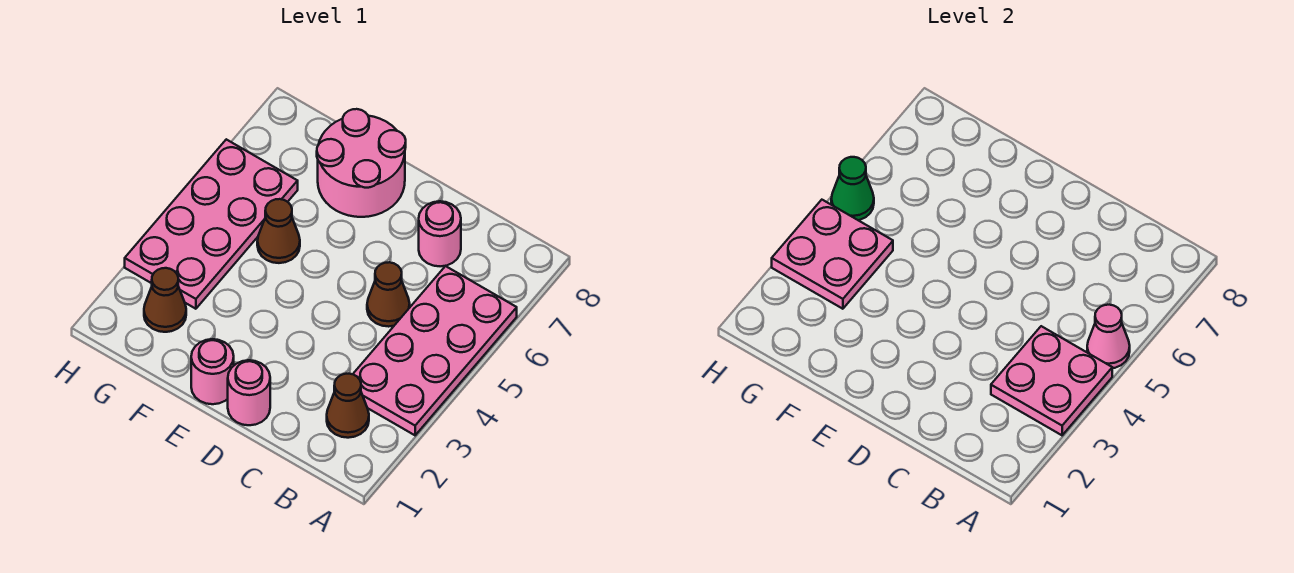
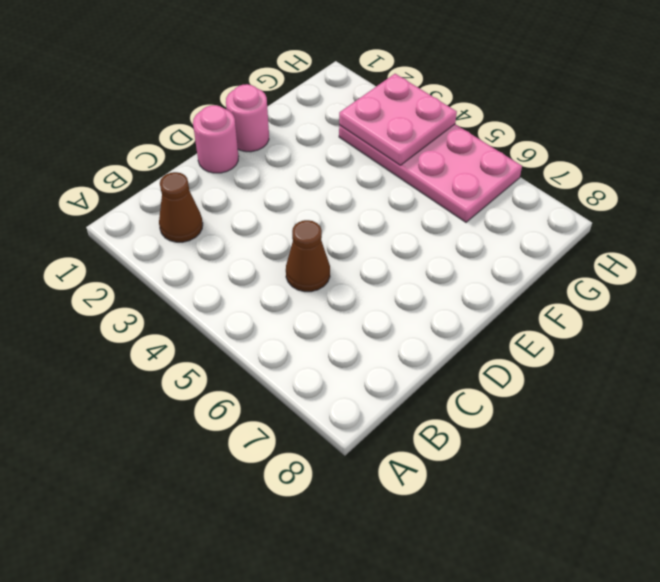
none -> pink plate A3:B6 level 1
none -> pink round brick C7 level 1
none -> pink round brick E7:F8 level 1

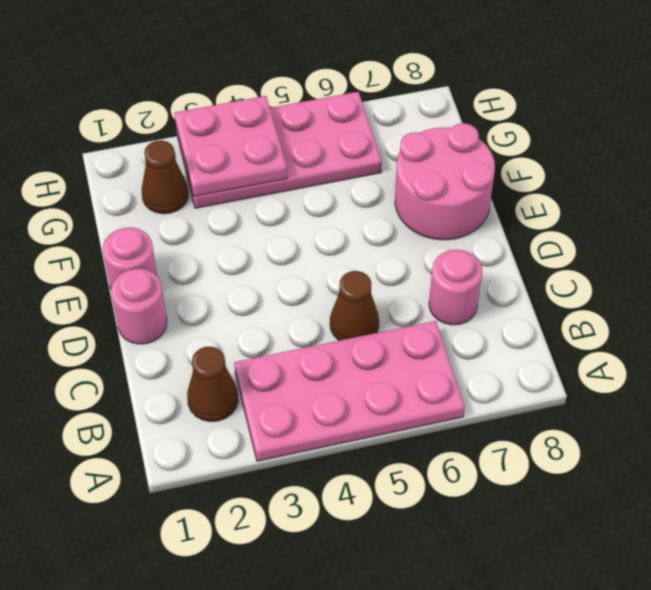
none -> brown cone F5 level 1
none -> pink plate A3:B4 level 2
none -> pink cone A5 level 2

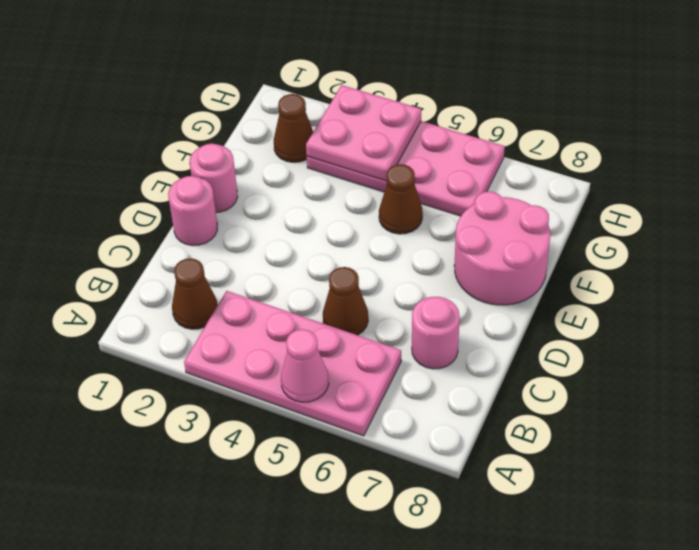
none -> pink plate A3:B4 level 2
none -> green cone H5 level 2

